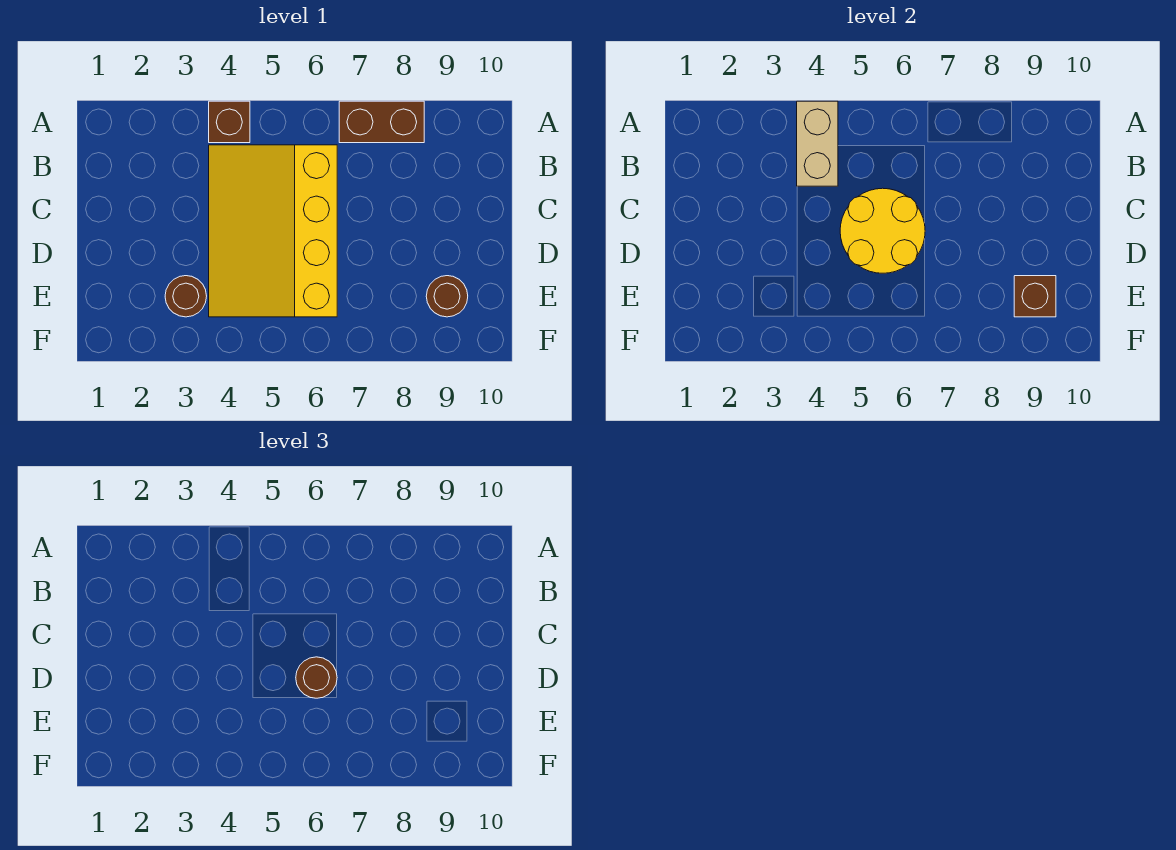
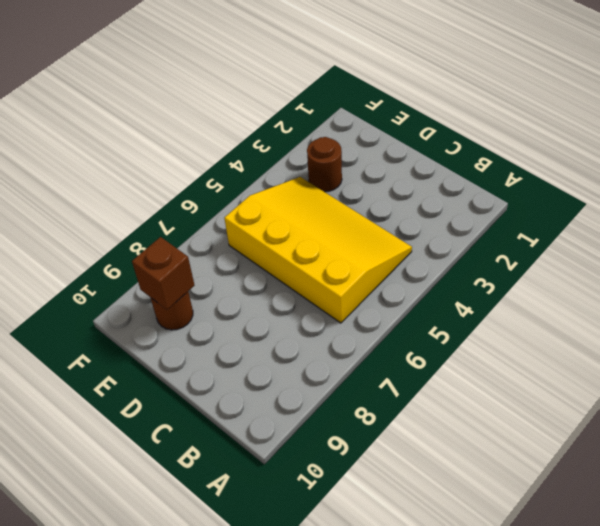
none -> brown brick A4 level 1
none -> brown brick A7:A8 level 1

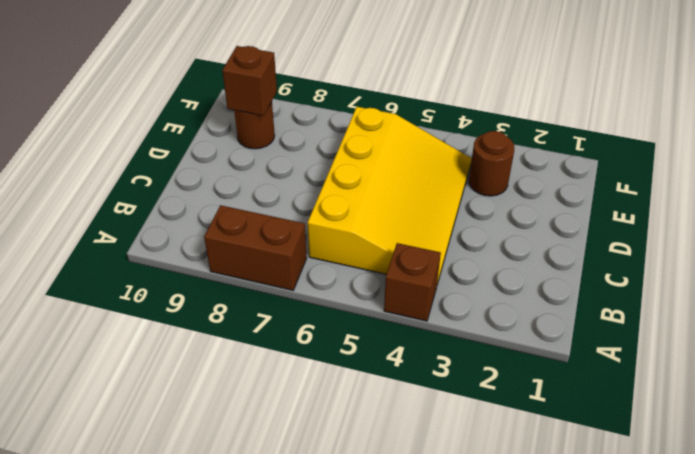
none -> tan brick A4:B4 level 2
none -> yellow round brick C5:D6 level 2

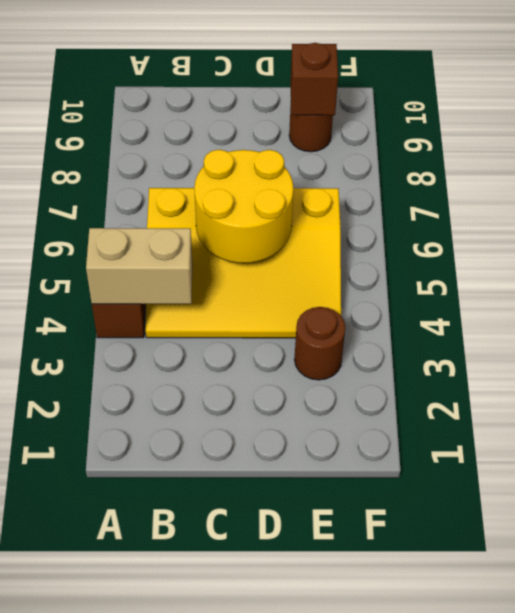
none -> brown brick A7:A8 level 1
none -> brown round brick D6 level 3

